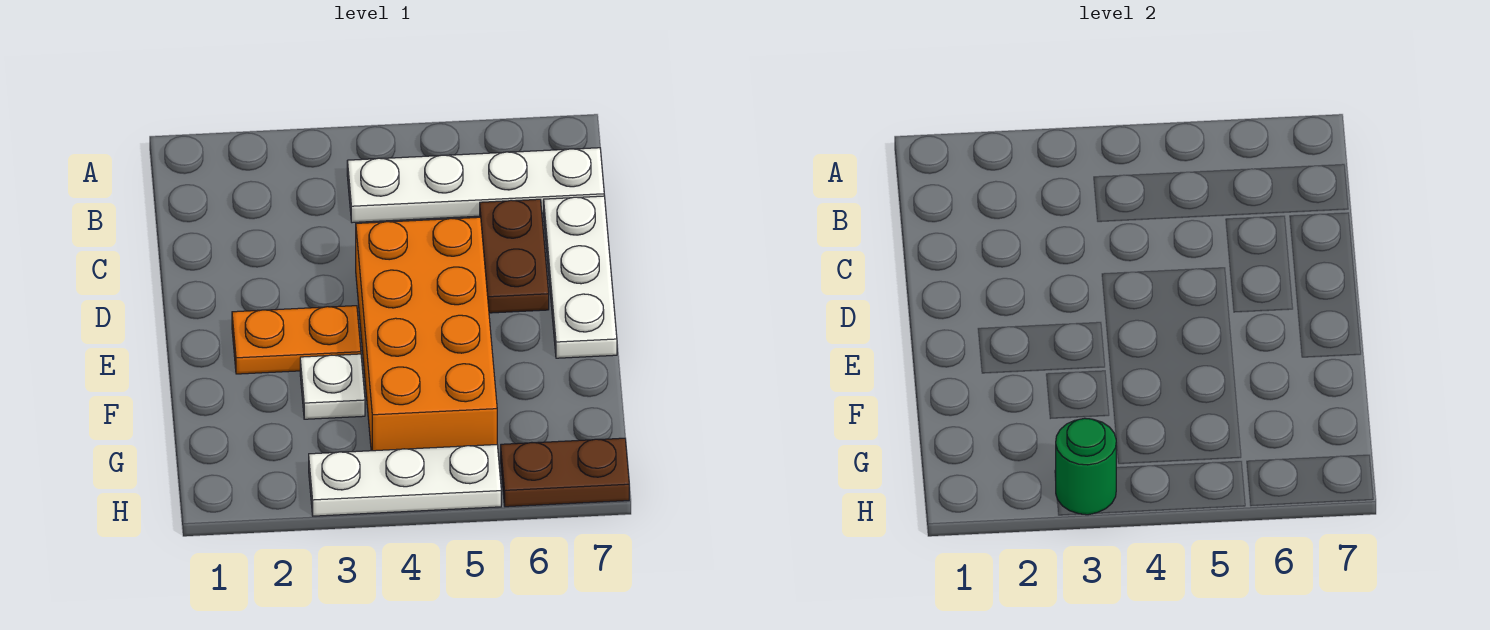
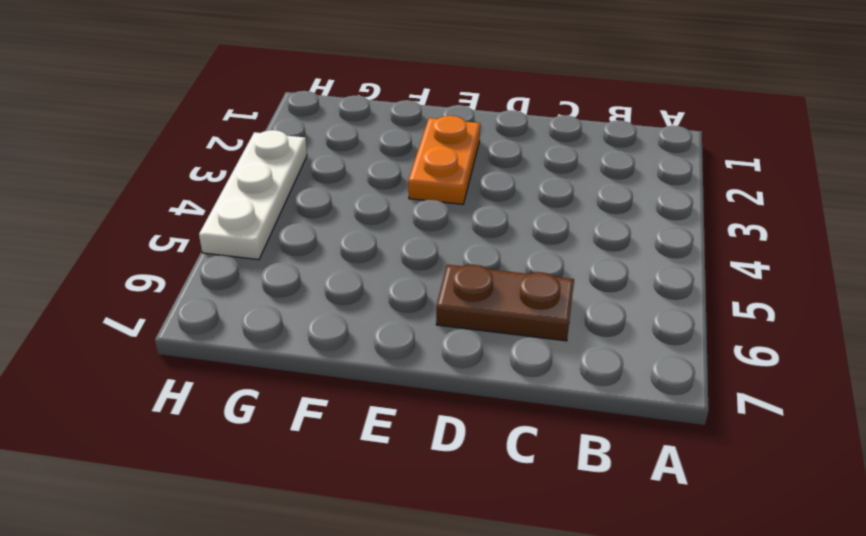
none -> white plate B4:B7 level 1
none -> white plate C7:E7 level 1

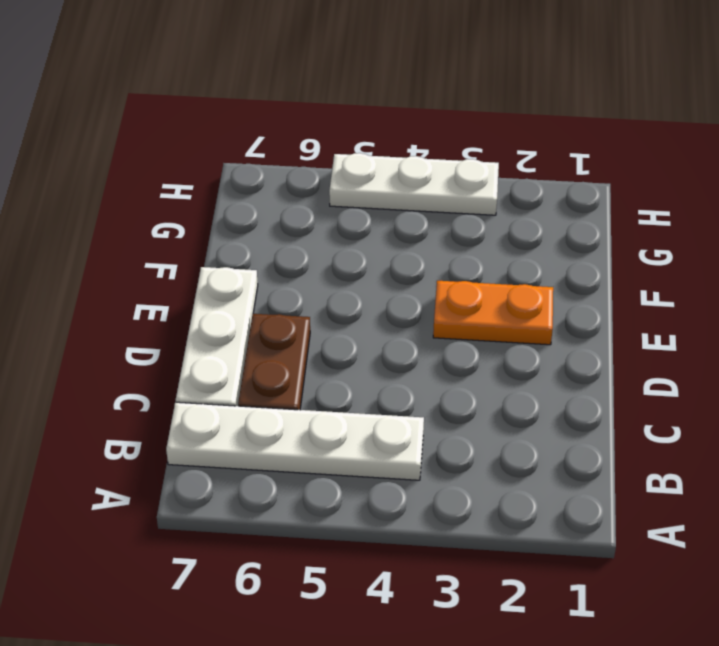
none -> orange brick D4:G5 level 1
none -> white plate F3 level 1

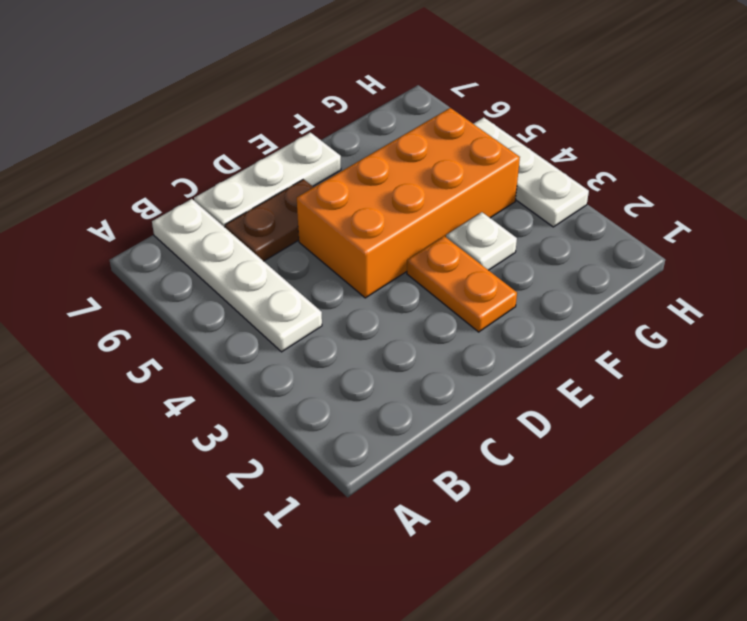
none -> brown plate H6:H7 level 1
none -> green round brick H3 level 2

